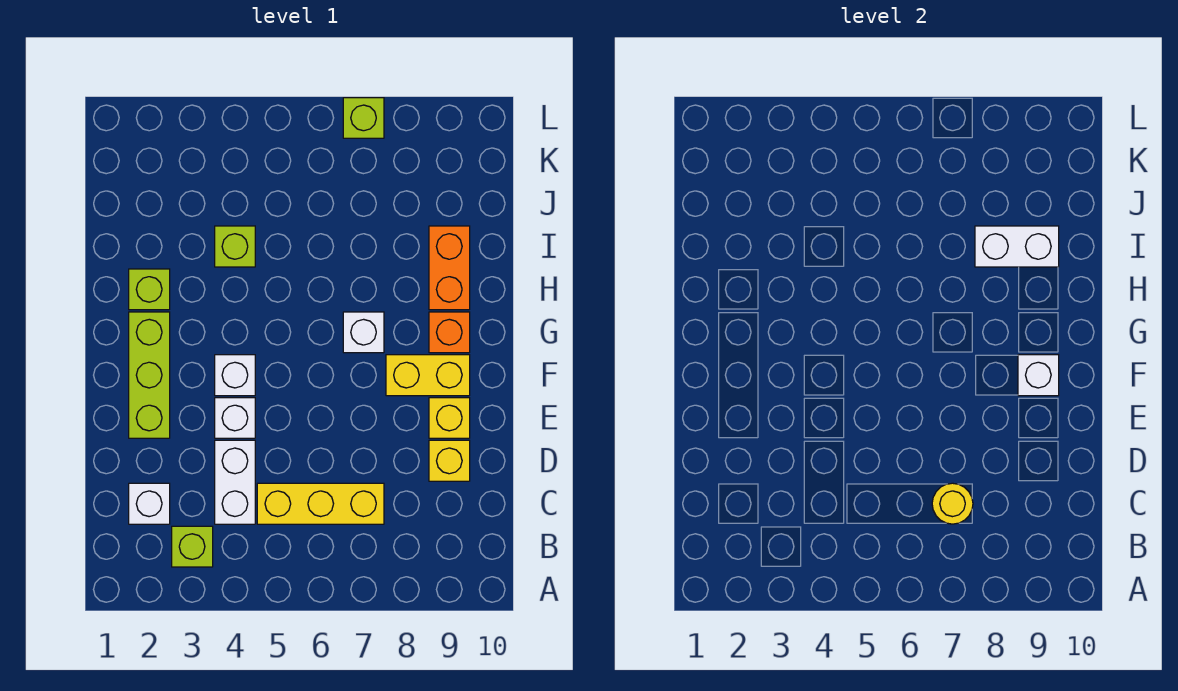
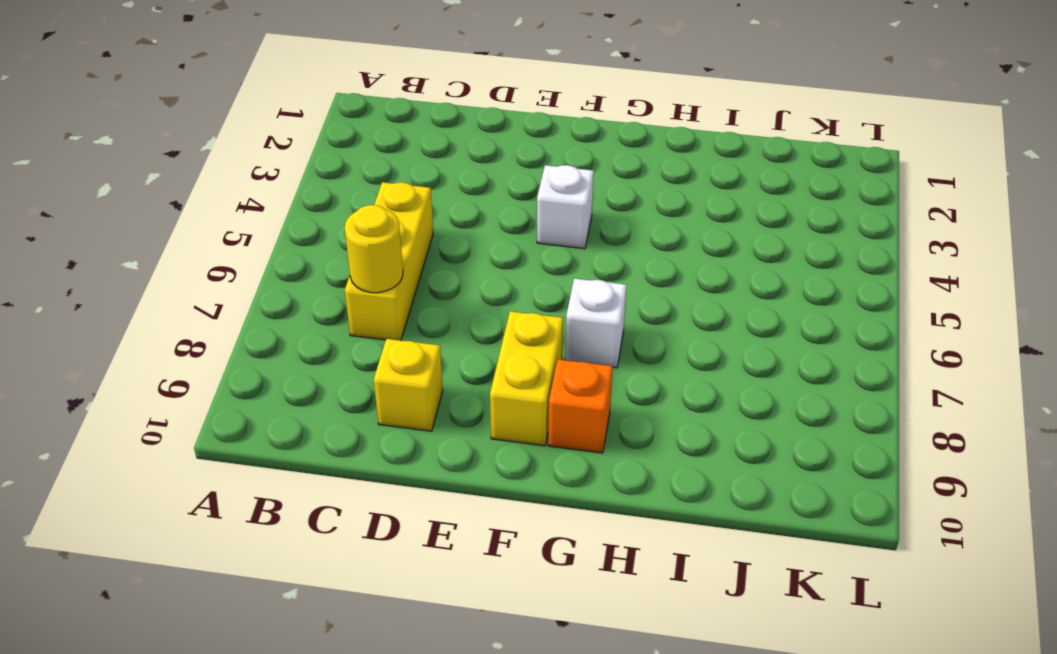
none -> lime brick B3 level 1
none -> white brick C2 level 1
none -> white brick C4:D4 level 1

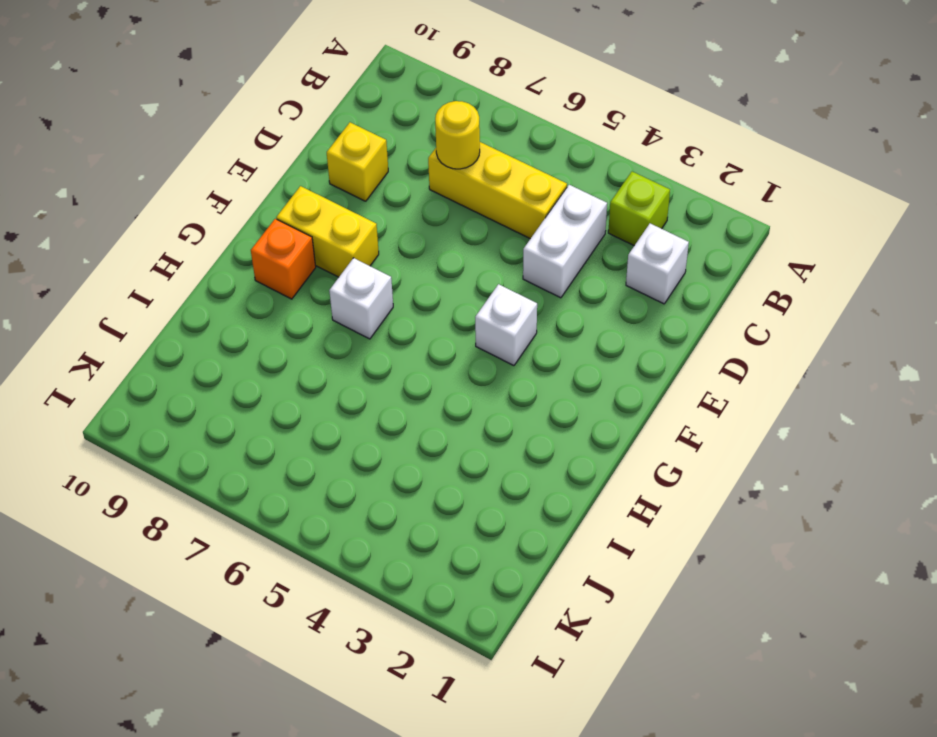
none -> lime brick E2:G2 level 1
none -> white brick E4 level 1
none -> yellow brick E9 level 1

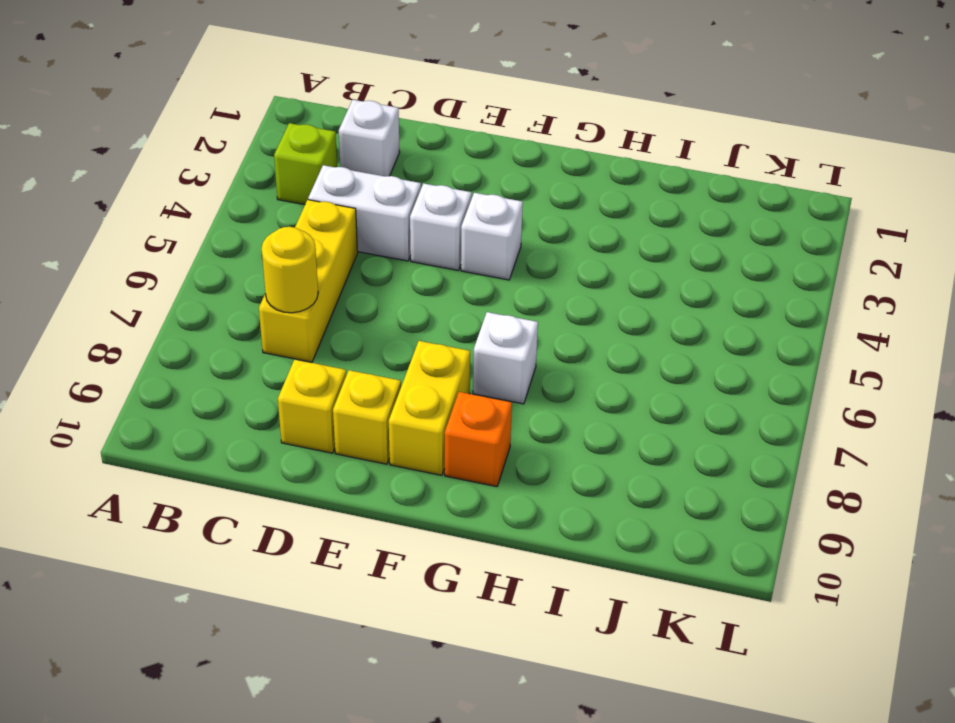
none -> lime brick E2:G2 level 1
none -> lime brick H2 level 1
none -> orange brick H9:I9 level 1

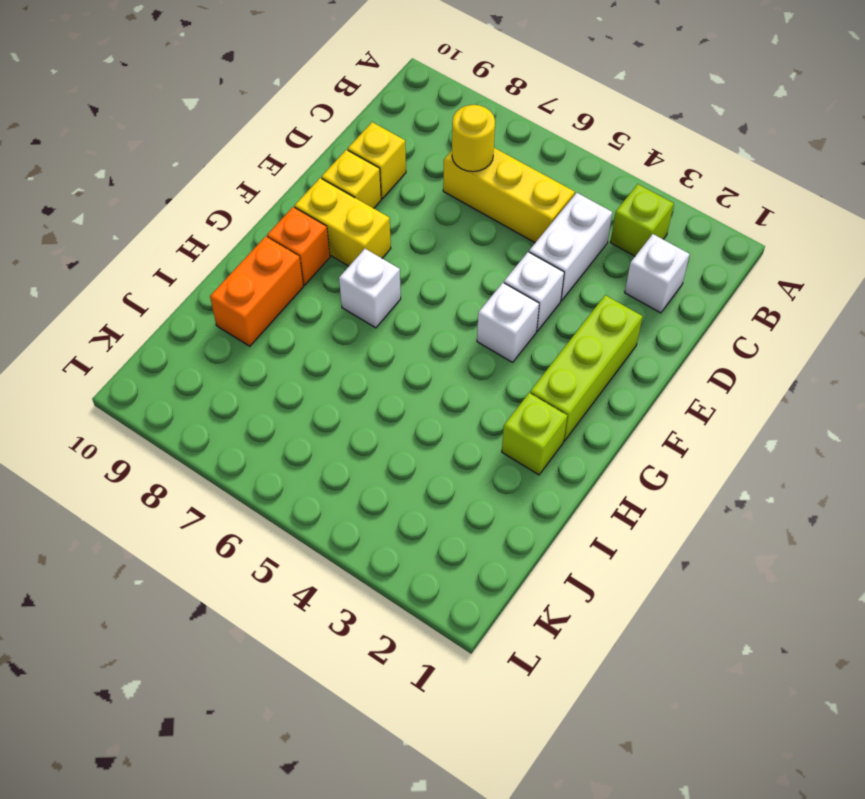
none -> lime brick I4 level 1
none -> lime brick L7 level 1
none -> white brick F9 level 2

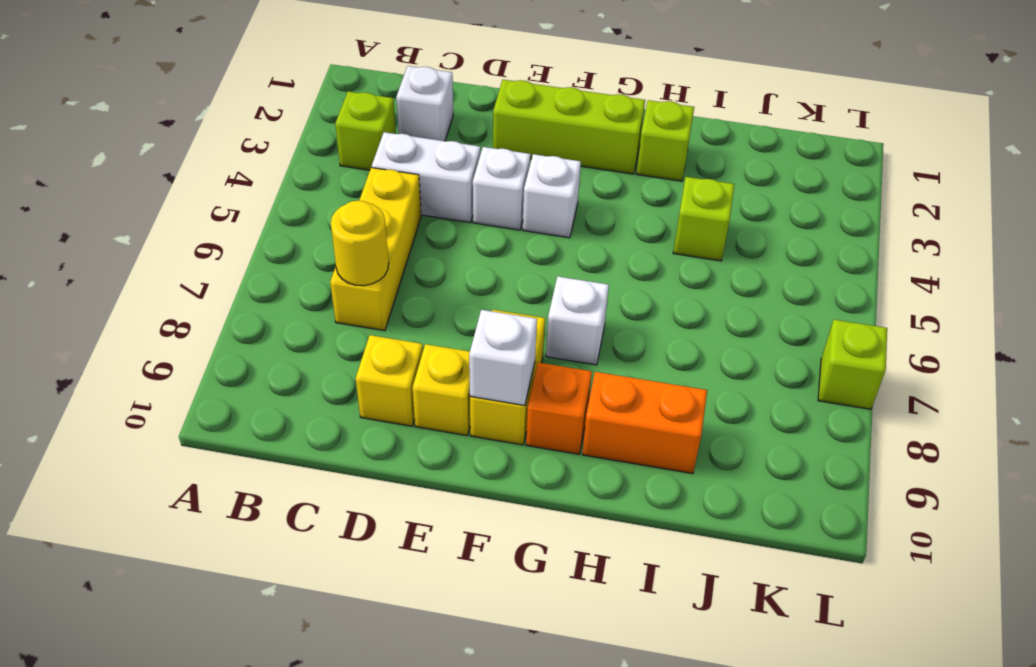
none -> white brick I8:I9 level 2

